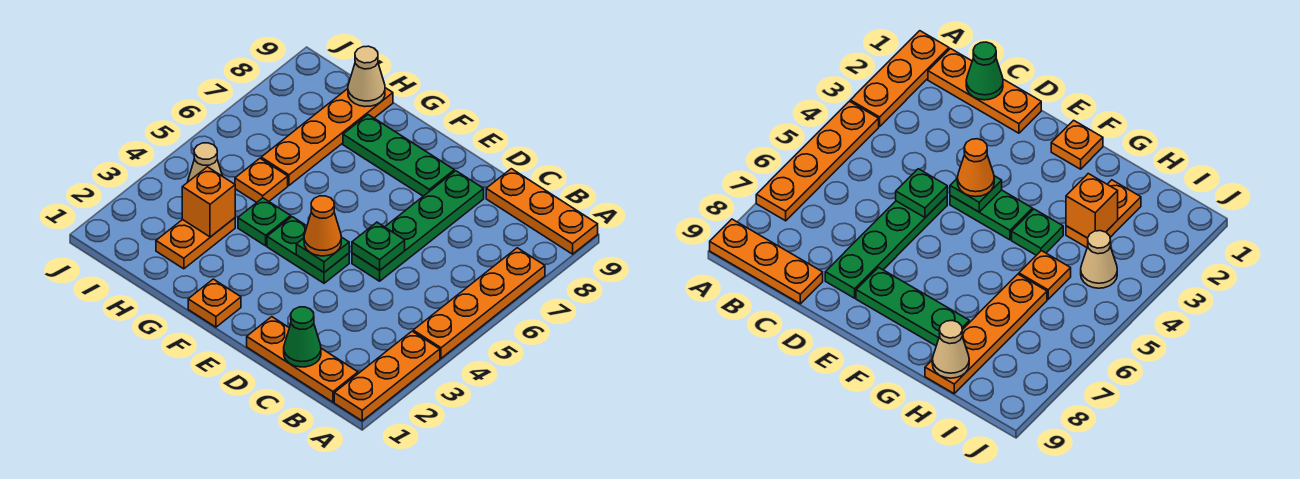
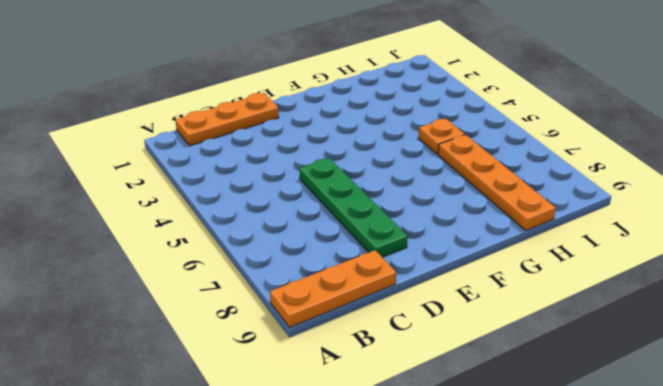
none -> orange plate A1:A3 level 1
none -> orange plate A4:A7 level 1
none -> green plate E4:F4 level 1

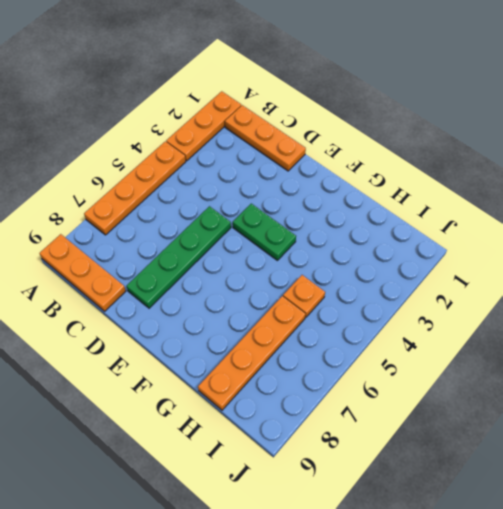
none -> green plate E8:G8 level 1
none -> orange plate F1 level 1
none -> green plate G4 level 1

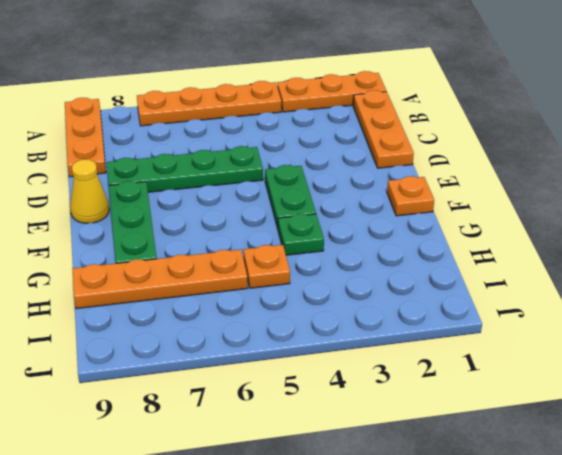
yellow cone E9 level 1 -> none
none -> orange plate H2:H3 level 1
none -> tan cone I4 level 1
none -> green cone C1 level 2

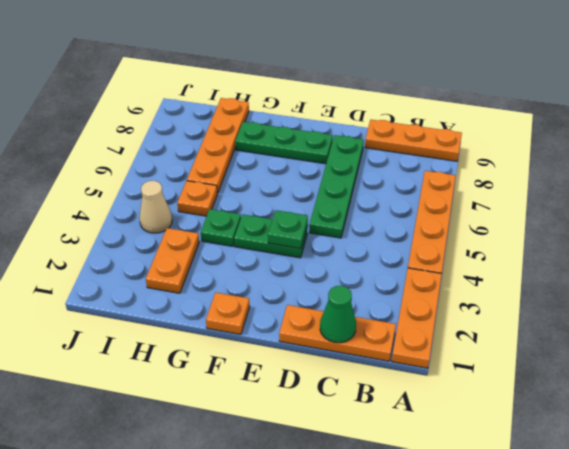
none -> green plate D5 level 2
none -> orange brick H3 level 2
none -> tan cone H9 level 2

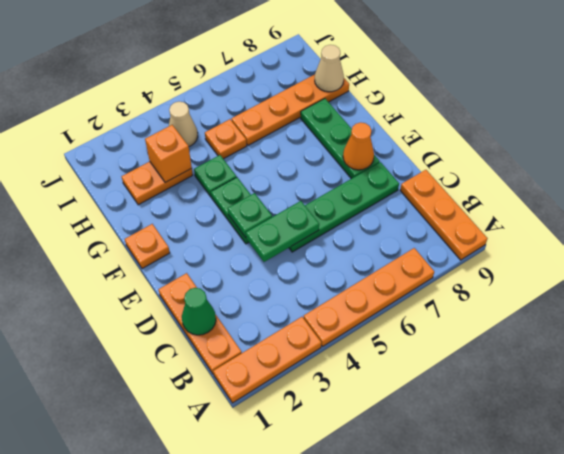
green plate D4:D5 level 2 -> green plate D5 level 2
orange cone E8 level 2 -> orange cone E4 level 3

